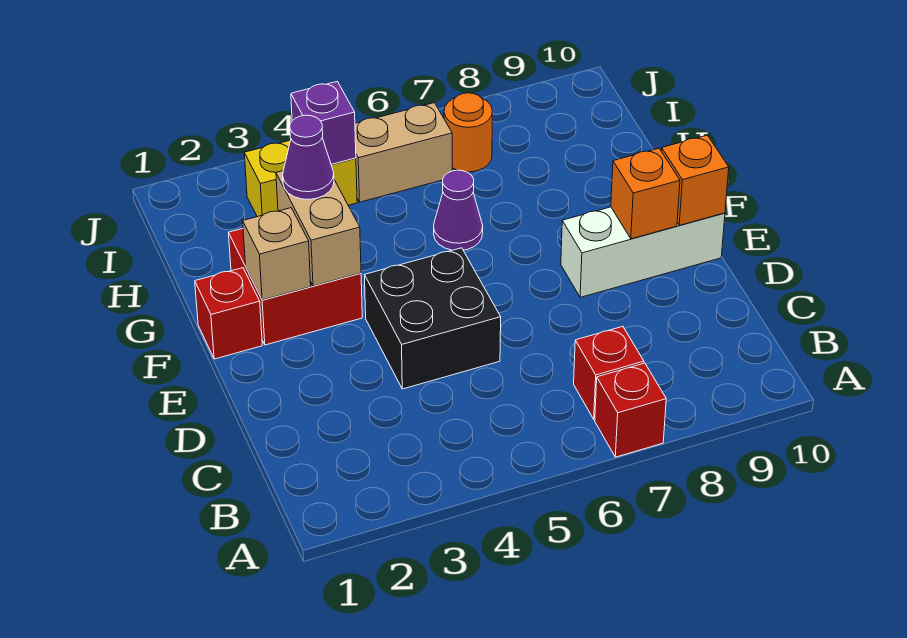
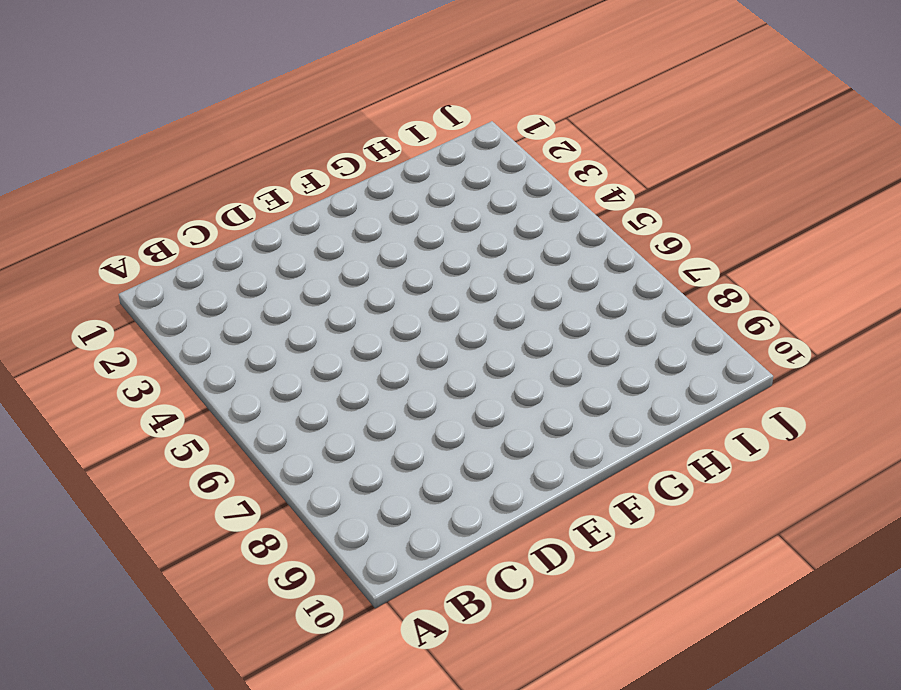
none -> red brick A7 level 1
none -> red brick B7 level 1
none -> black brick D4:E5 level 1

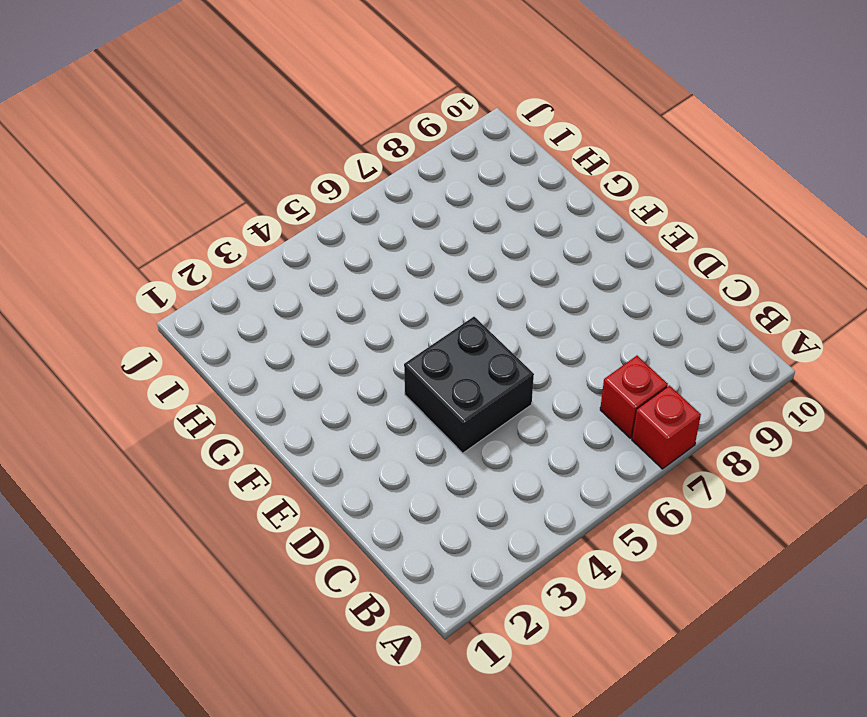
none -> white brick E8:E10 level 1
none -> red brick F1 level 1
none -> red brick F2:G3 level 1

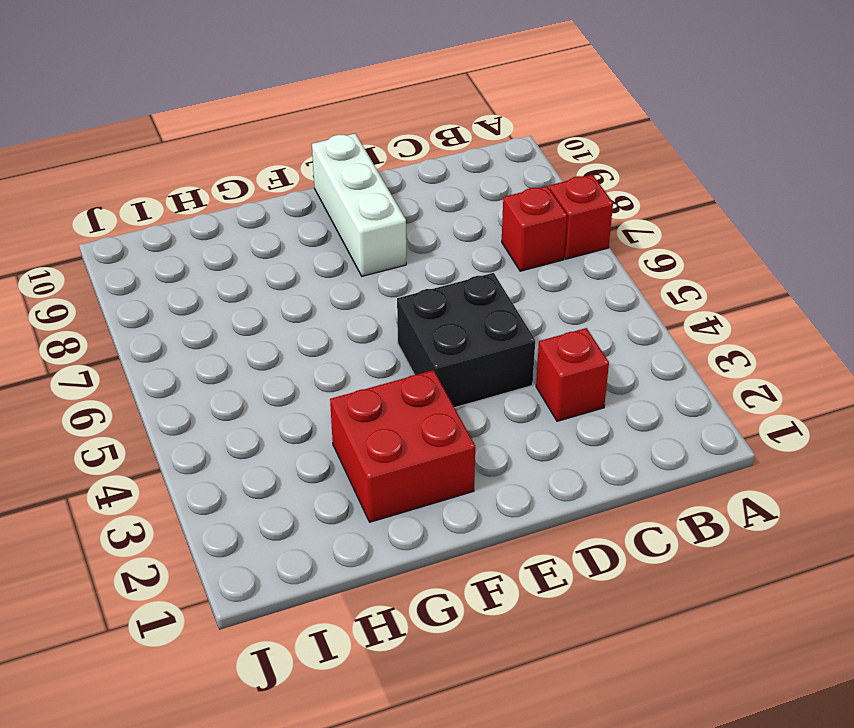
red brick C3 level 1 -> red brick F1 level 1
none -> purple cone G6 level 1
none -> yellow brick I3:I4 level 1
none -> tan brick I5:I6 level 1

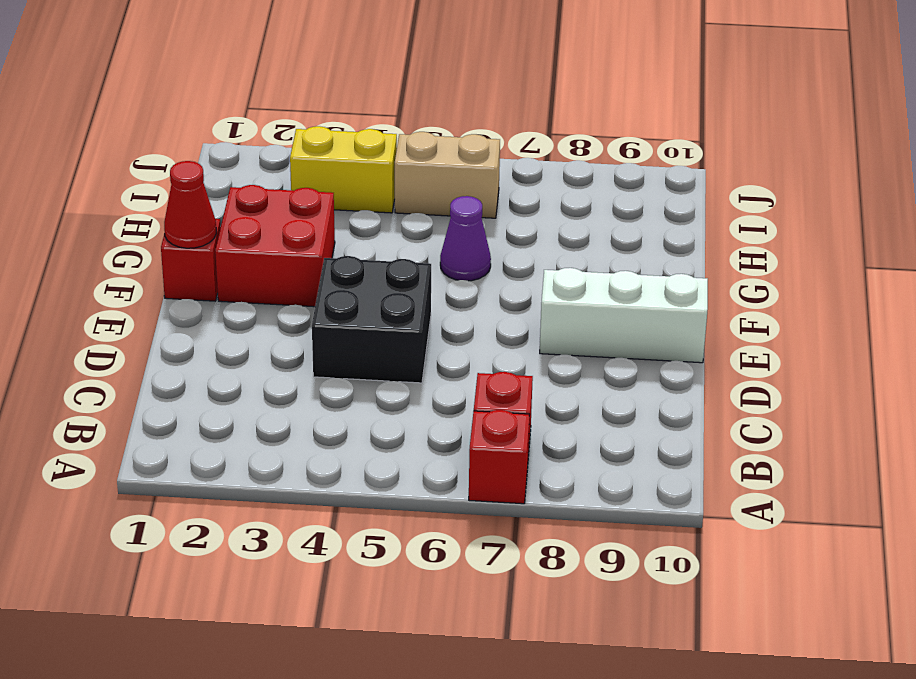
red cone F1 level 2 -> none
none -> orange round brick I7 level 1
none -> orange brick E9 level 2
none -> orange brick E10 level 2

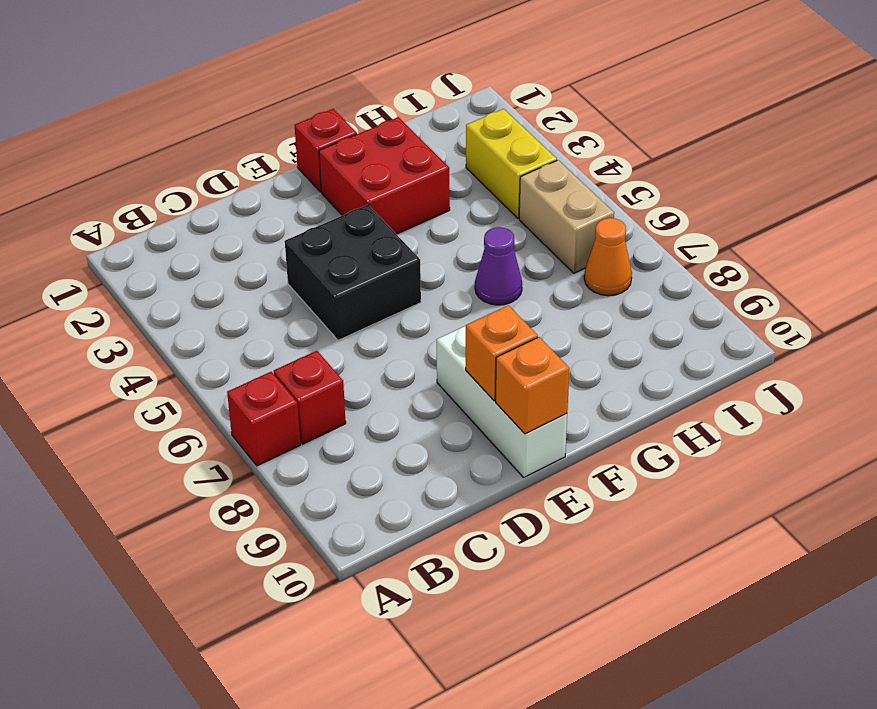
orange cone I7 level 1 -> orange round brick I7 level 1
none -> tan brick F2 level 2
none -> tan brick F3:G3 level 2
none -> purple brick I4 level 2

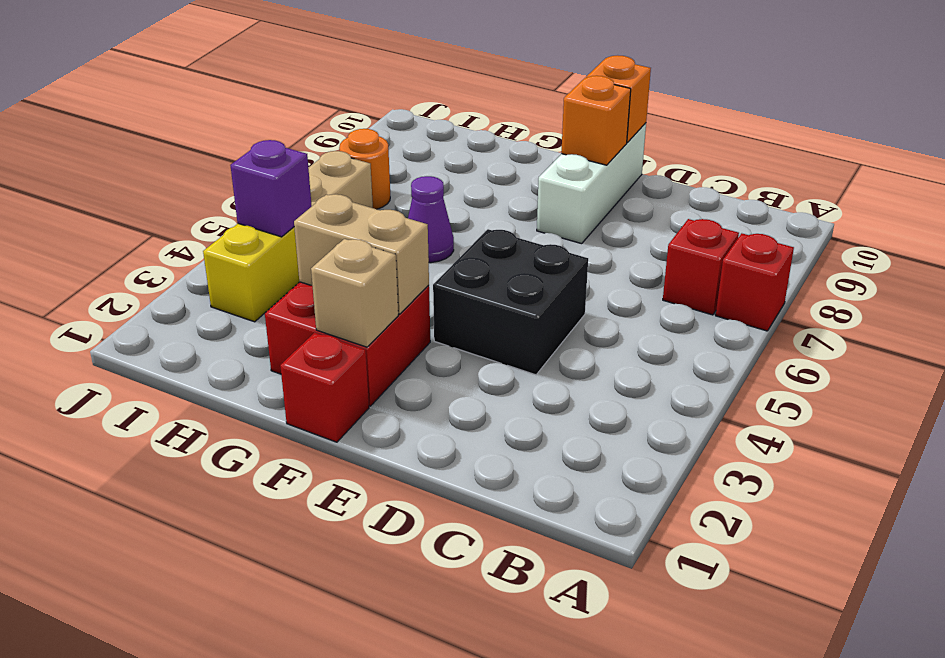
none -> purple cone G3 level 3

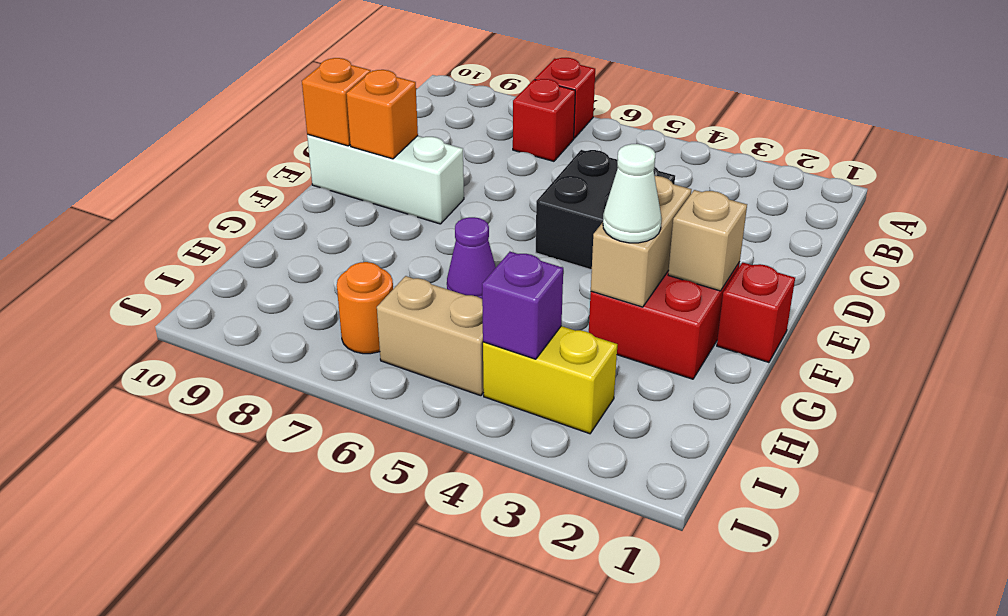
white cone G3 level 3 -> purple cone G3 level 3

